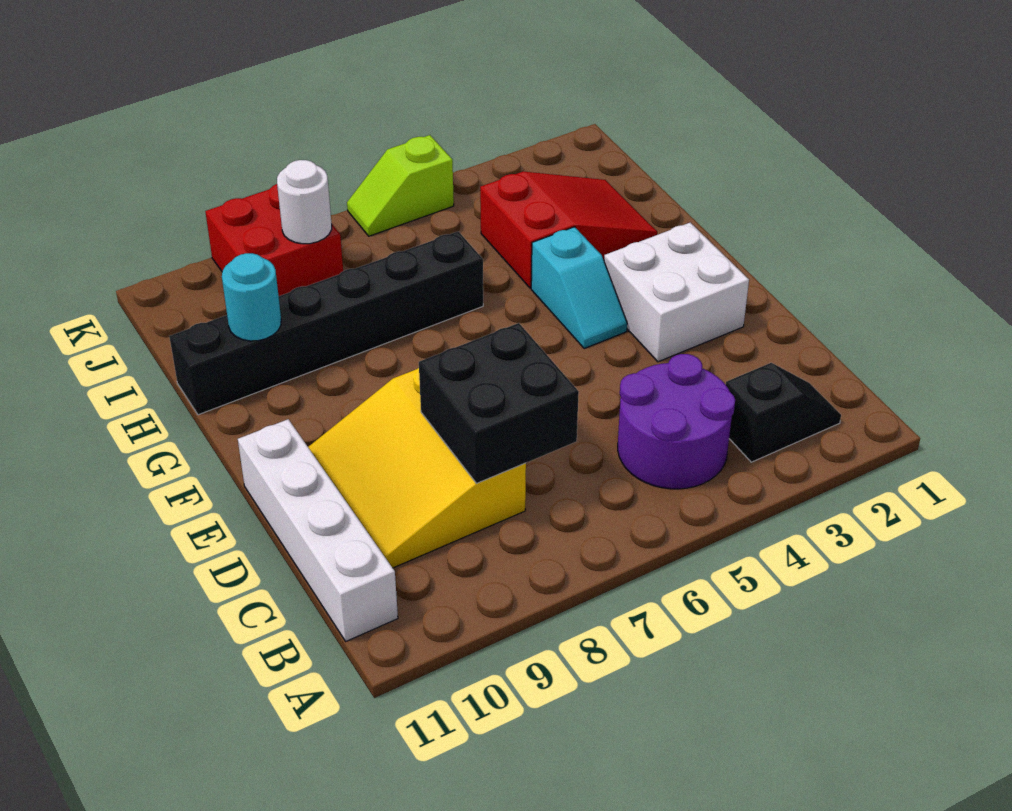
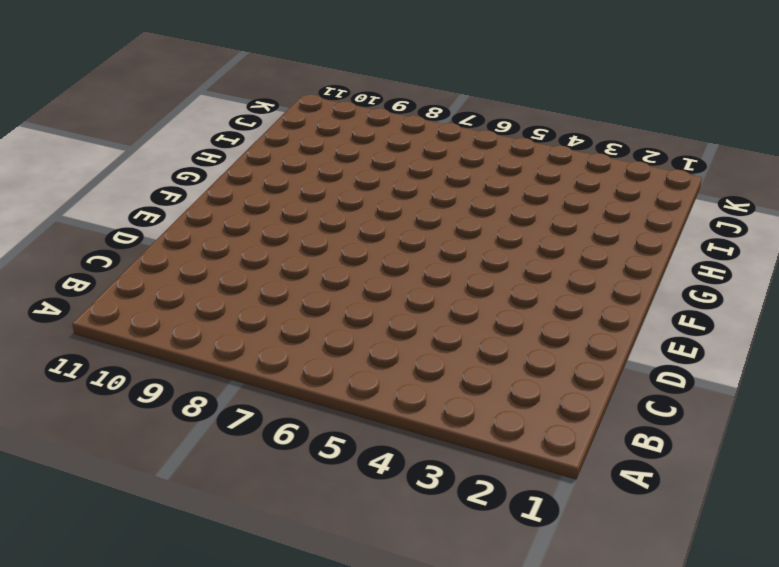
none -> black slope B2:B3 level 1 top 3
none -> purple round brick B4:C5 level 1
none -> white brick B11:E11 level 1

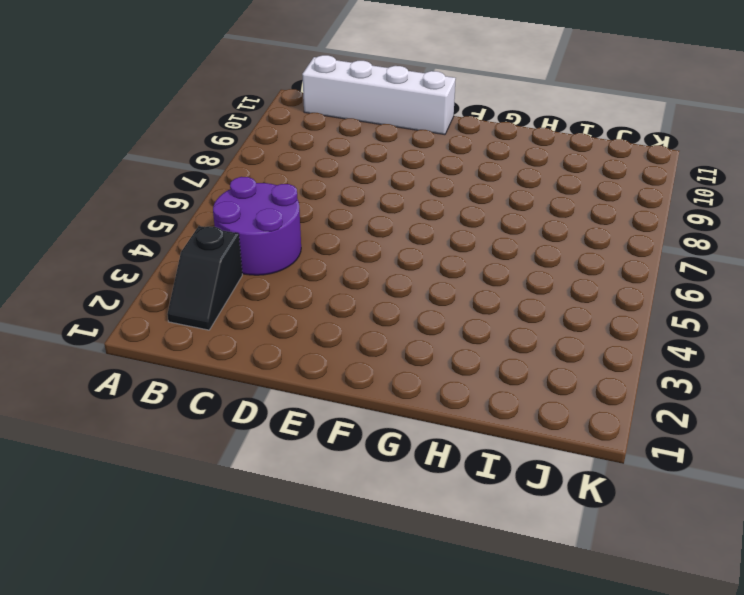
none -> yellow slope C8:E10 level 1 top 8
none -> white brick E2:F3 level 1
none -> cyan slope F4:G4 level 1 top G

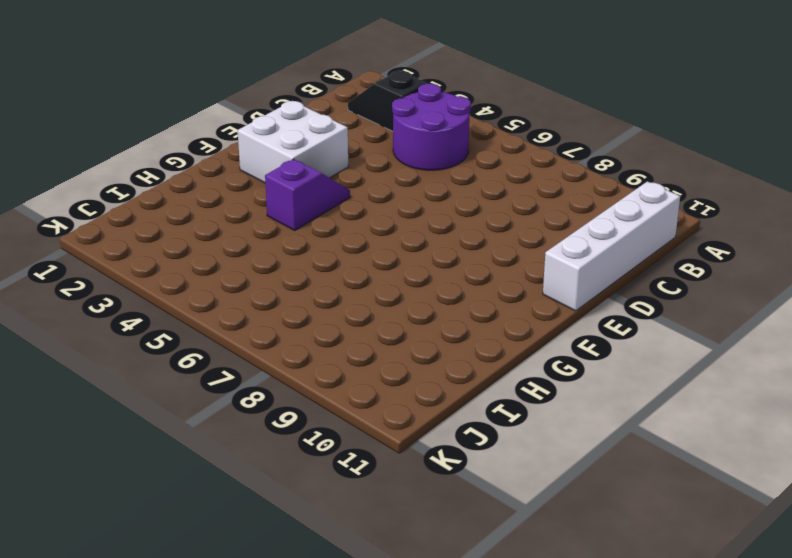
purple slope F4:G4 level 1 top G -> cyan slope F4:G4 level 1 top G
none -> yellow slope C8:E10 level 1 top 8
none -> red slope H2:I4 level 1 top 4
none -> black brick H6:H11 level 1

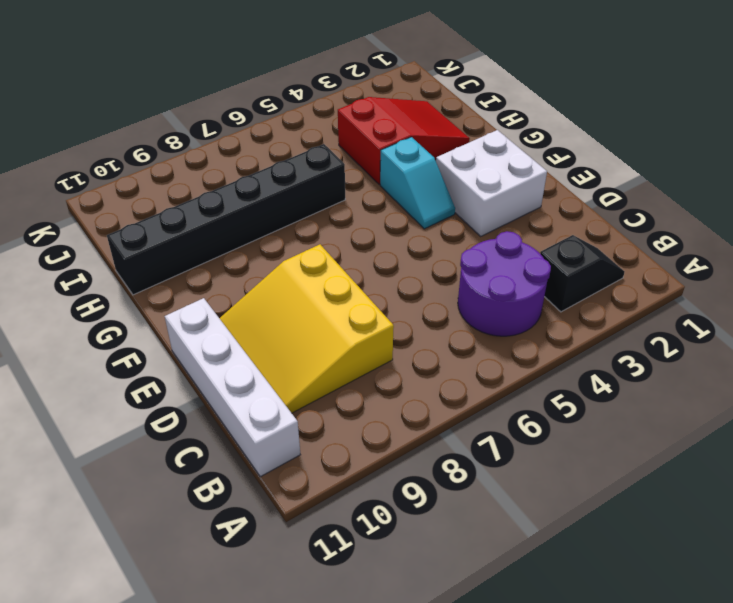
none -> red brick J8:K9 level 1
none -> lime slope K5:K6 level 1 top 5
none -> black brick C7:D8 level 2

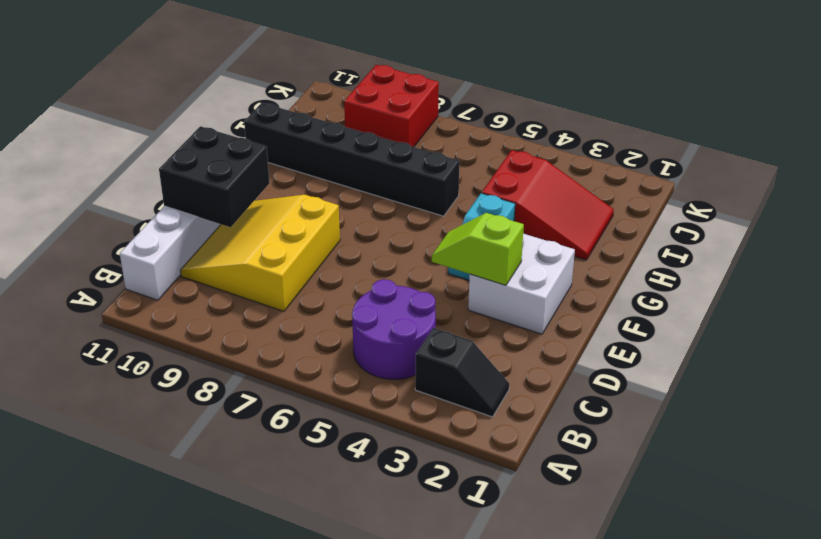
black brick D10:E11 level 2 -> black brick C7:D8 level 2
lime slope E3:E4 level 2 top 3 -> lime slope K5:K6 level 1 top 5
none -> cyan round brick H10 level 2
none -> white round brick J8 level 2

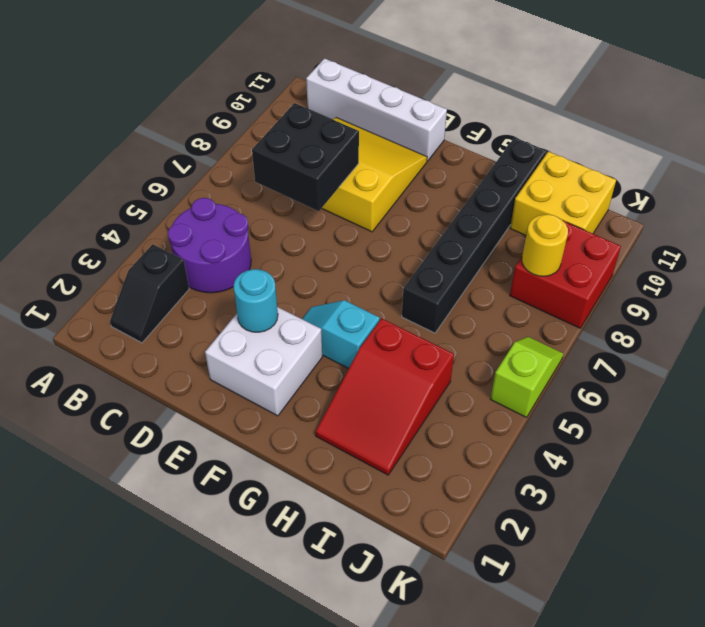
cyan round brick E3 level 2 -> cyan round brick H10 level 2
yellow brick I10:J11 level 1 -> none
yellow round brick J8 level 2 -> white round brick J8 level 2

